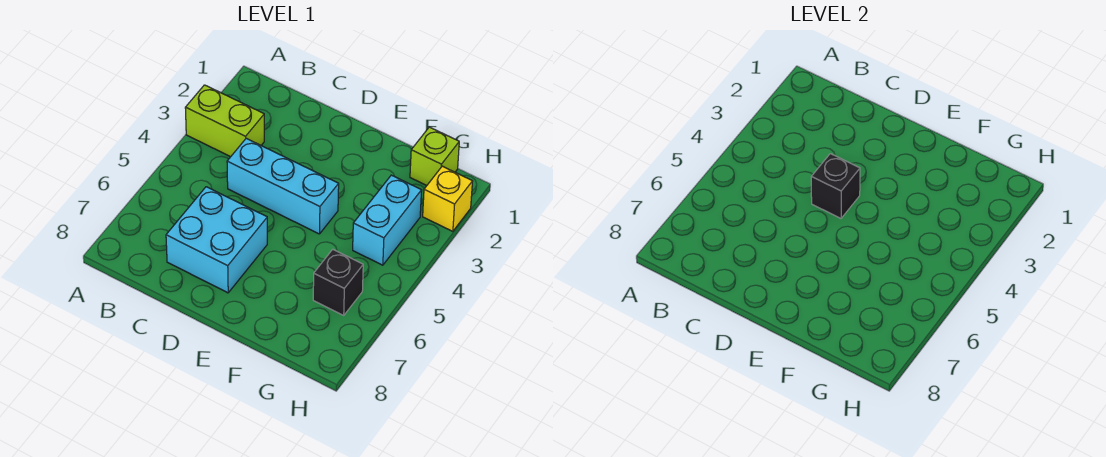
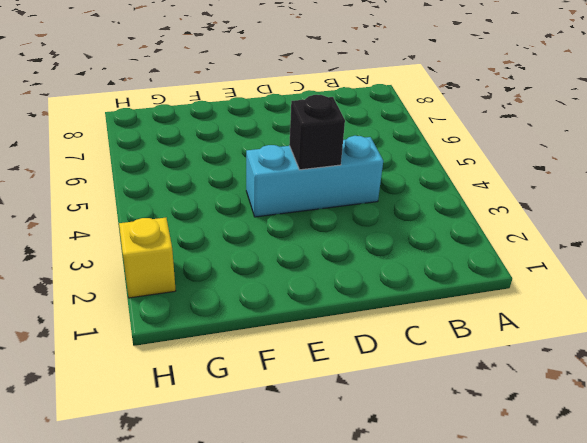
none -> lime brick A3:B3 level 1
none -> cyan brick C6:D7 level 1

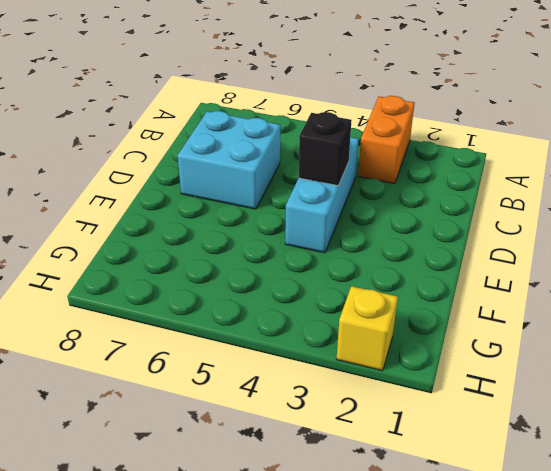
orange brick A3:B3 level 1 -> lime brick A3:B3 level 1
none -> lime brick G1 level 1
none -> cyan brick G3:G4 level 1

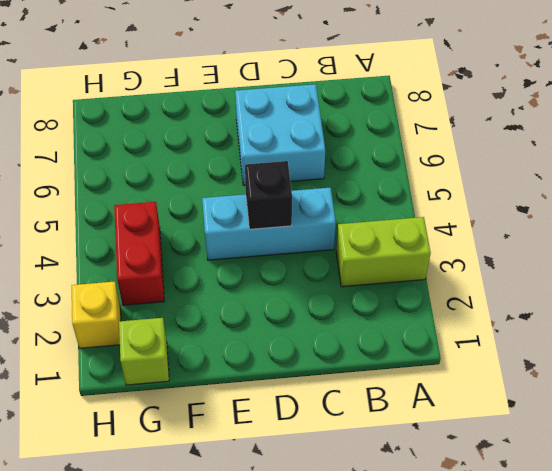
red brick G3:G4 level 1 -> cyan brick G3:G4 level 1
none -> black brick G6 level 1

